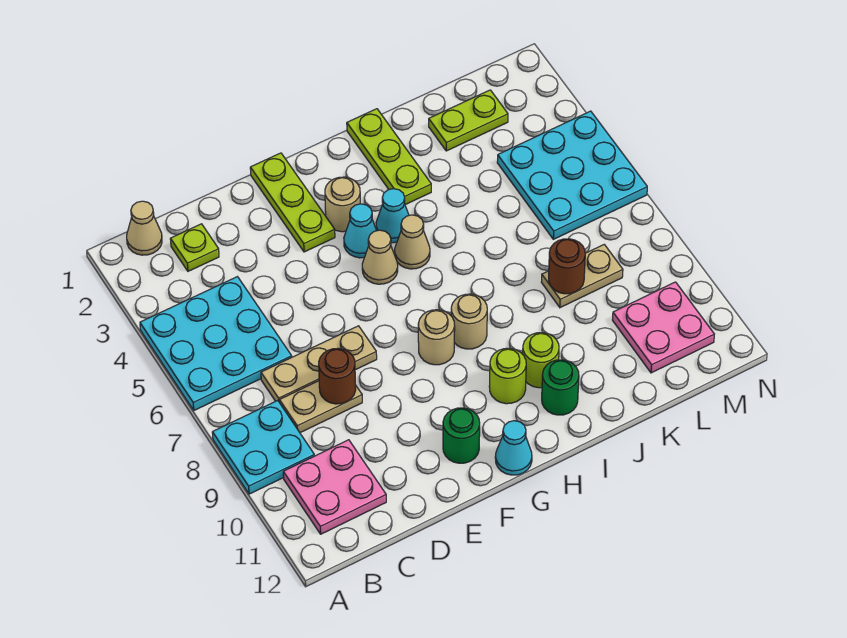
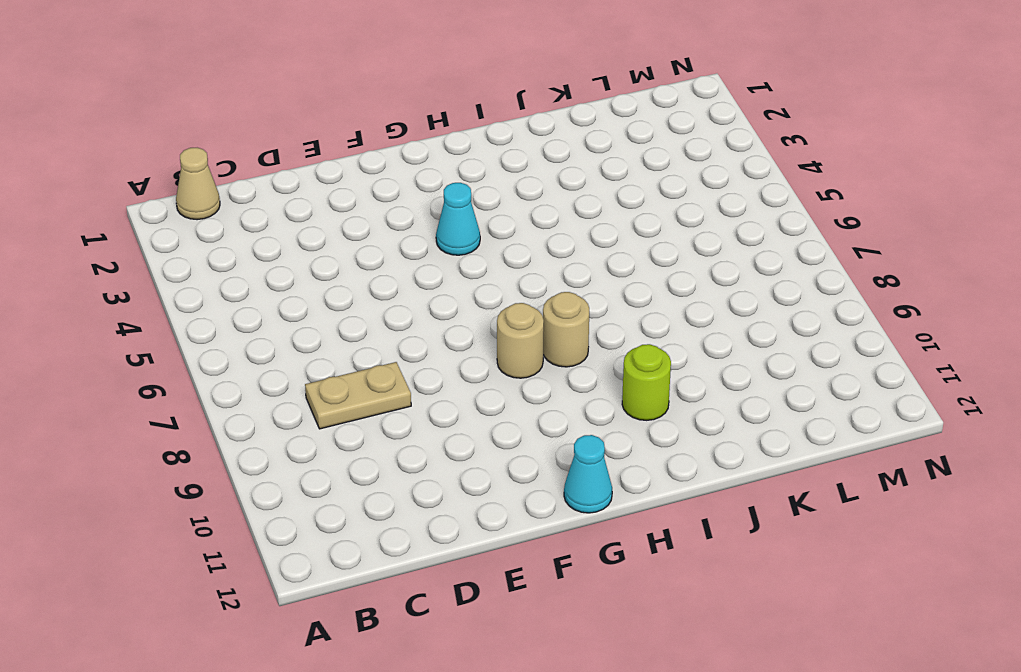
none -> cyan plate A4:C6 level 1
none -> cyan plate A8:B9 level 1
none -> pink plate B10:C11 level 1

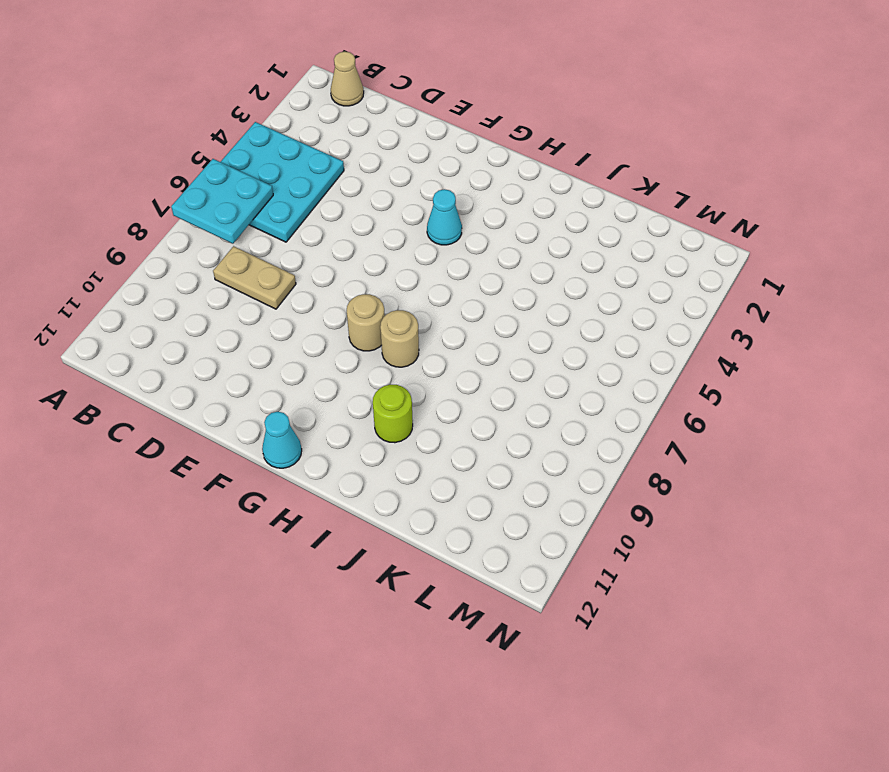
cyan plate A6:B7 level 2 -> cyan plate A8:B9 level 1
none -> pink plate B10:C11 level 1
none -> lime plate C2 level 1
none -> tan plate C7:E7 level 1

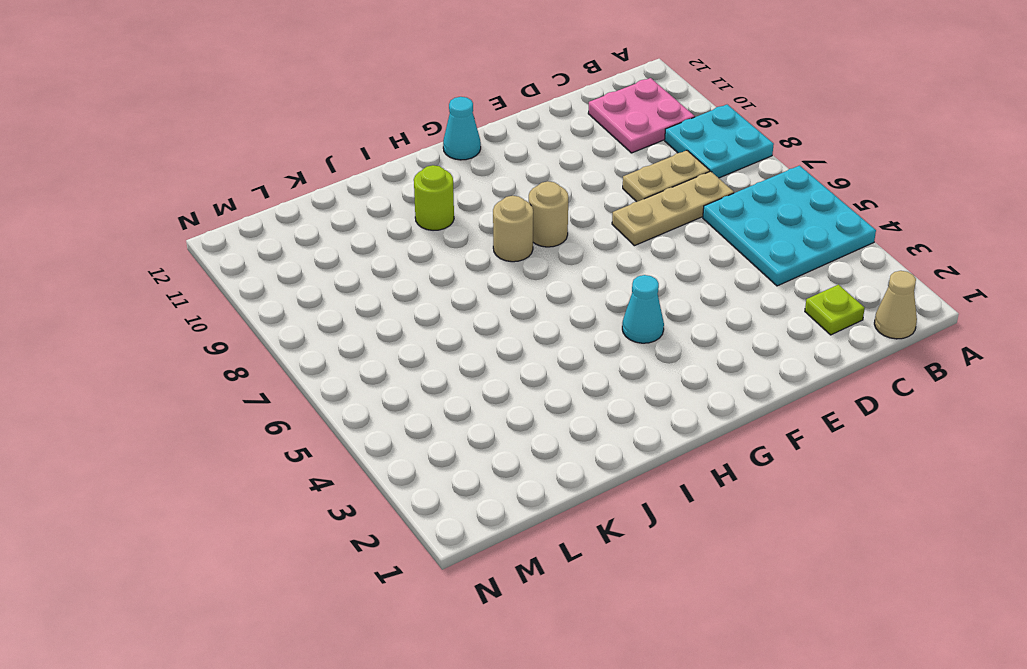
none -> lime plate F1:F3 level 1
none -> green round brick F11 level 1
none -> tan round brick G3 level 1

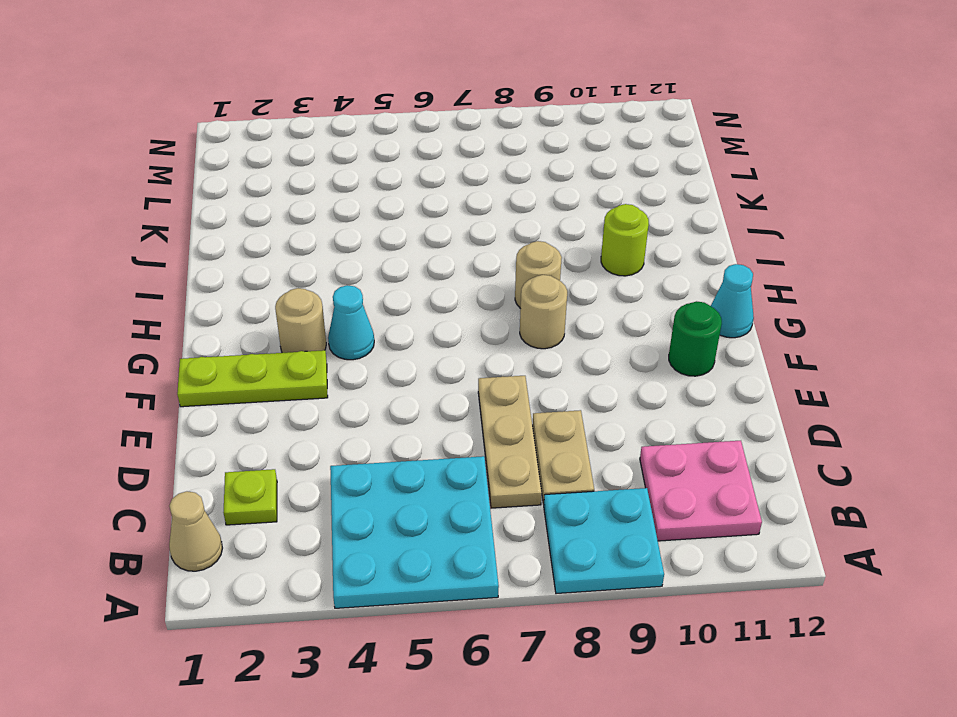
none -> tan cone G5 level 1
none -> cyan cone H4 level 1
none -> tan cone H5 level 1

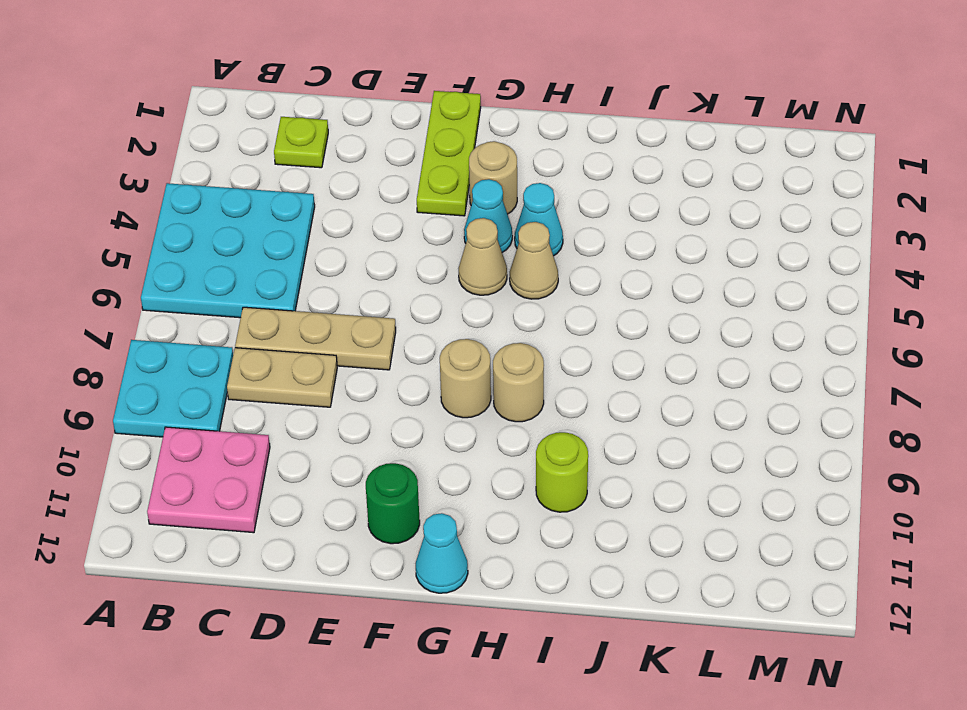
none -> tan cone B1 level 1
none -> lime round brick H10 level 1
none -> lime plate I1:I3 level 1

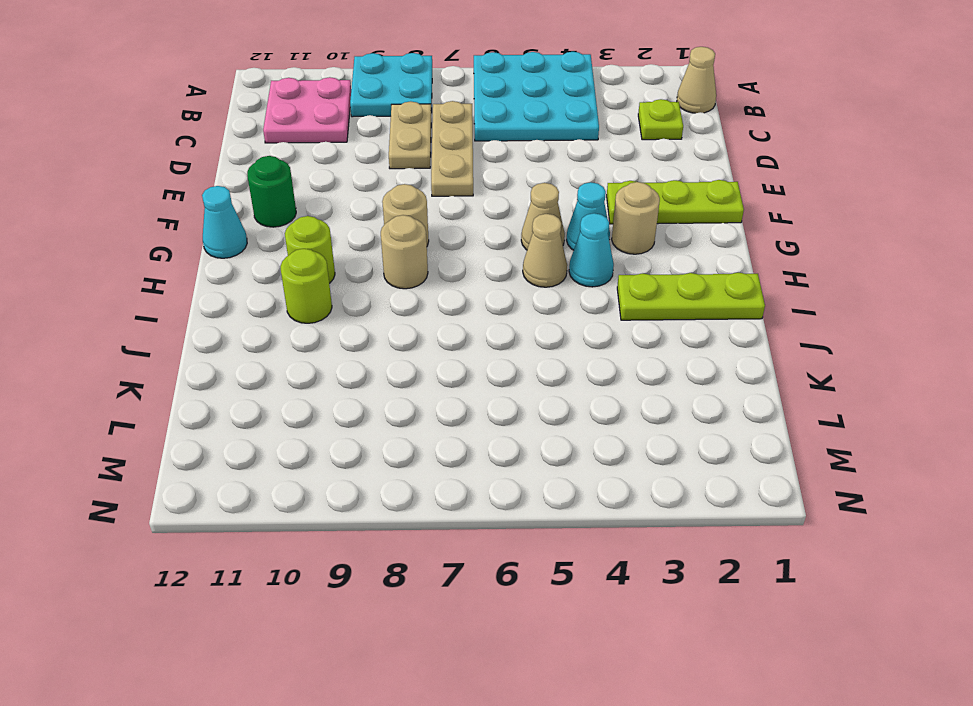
none -> green round brick I11 level 1
none -> lime plate K2:L2 level 1
none -> tan plate K8:L8 level 1

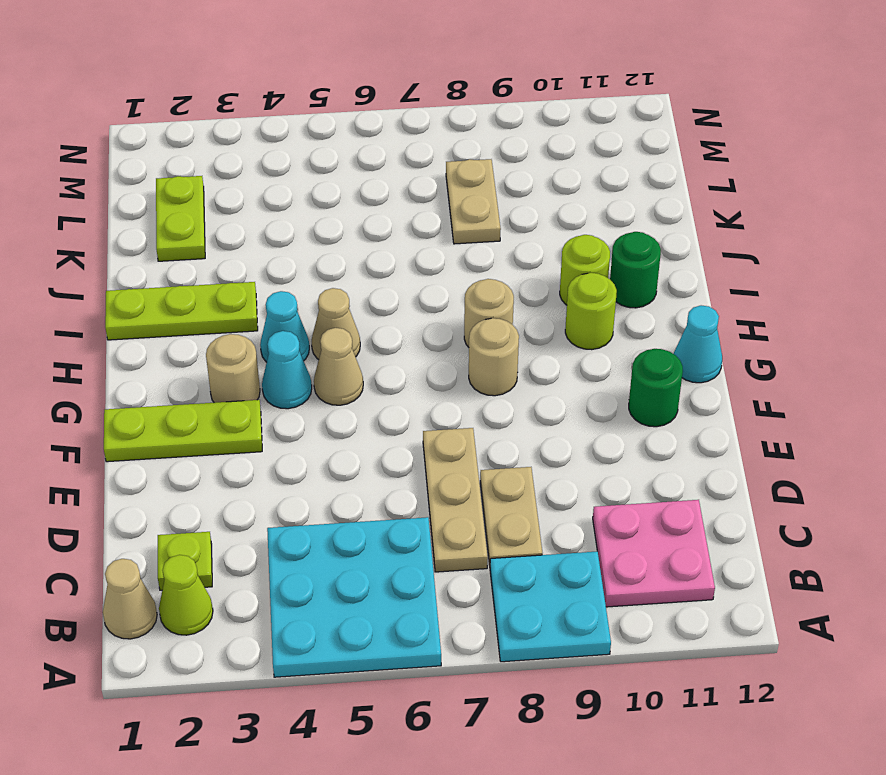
lime cone B2 level 1 -> none
none -> cyan plate L4:N6 level 1
none -> pink plate L10:M11 level 1
none -> brown round brick D8 level 2

